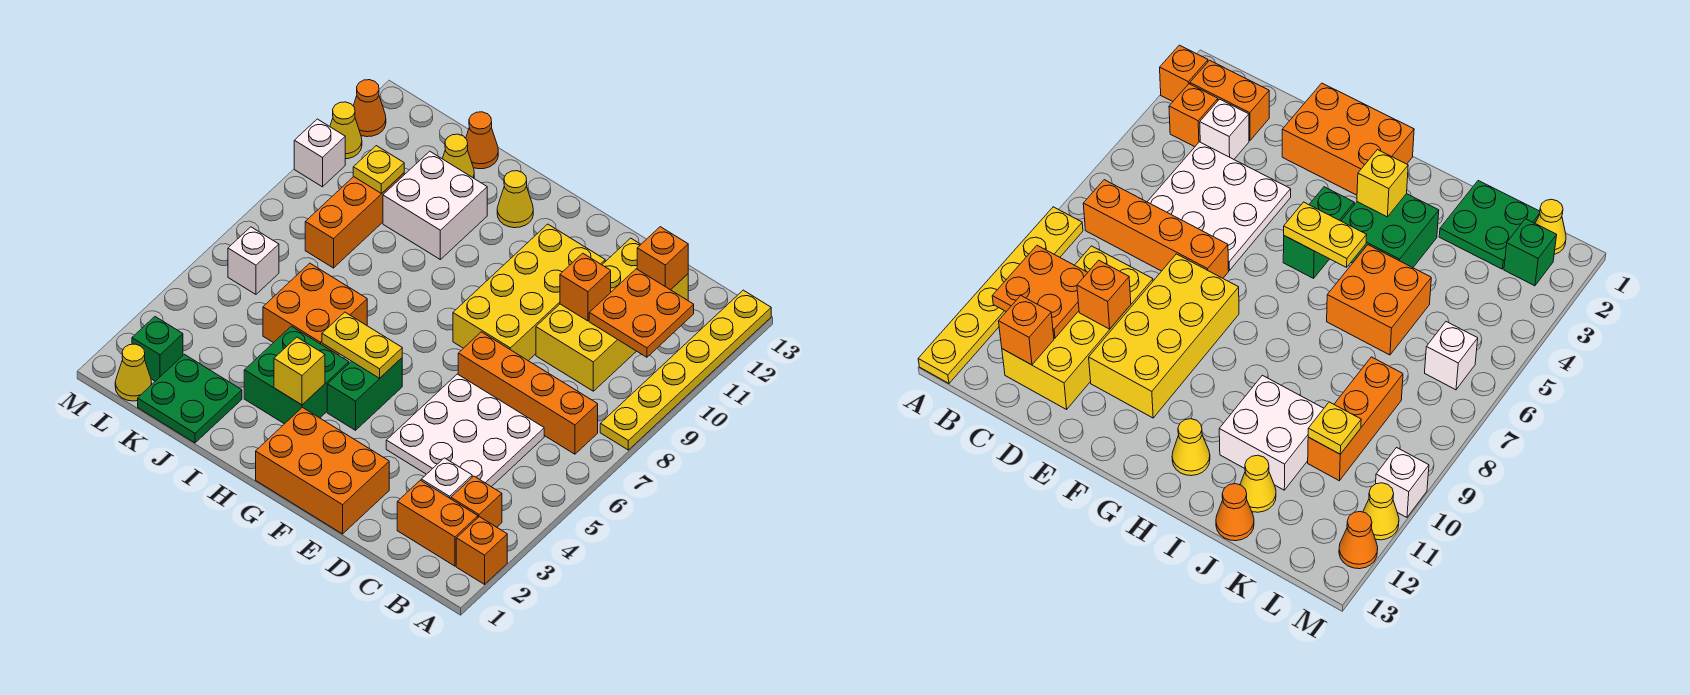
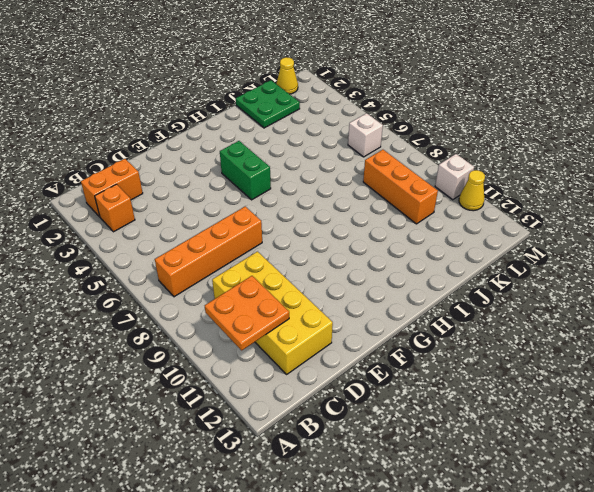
none -> orange brick A2 level 1
none -> yellow plate A8:A13 level 1
none -> white brick C3 level 1
none -> white plate C4:E6 level 1

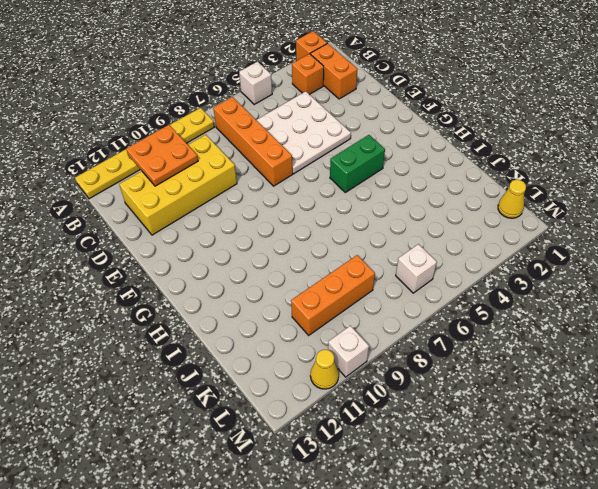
white brick A5 level 1 -> white brick C3 level 1
none -> orange brick E1:G2 level 1
none -> yellow brick E8:F11 level 1
none -> green brick H3:I4 level 1
none -> yellow cone H12 level 1

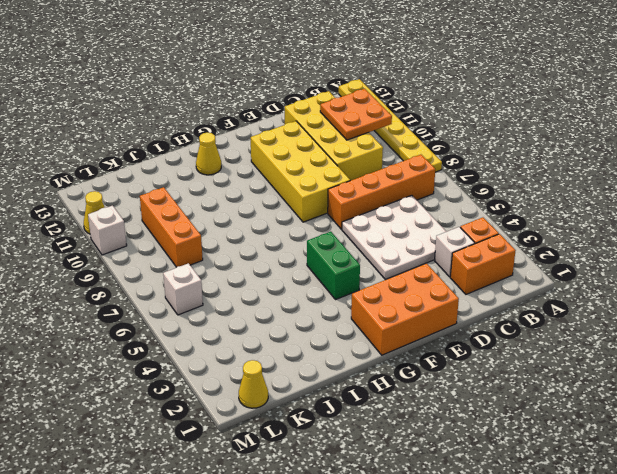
none -> orange brick A2 level 1
none -> green brick H3:I4 level 1
none -> orange brick I5:J6 level 1
none -> white brick I10:J11 level 1

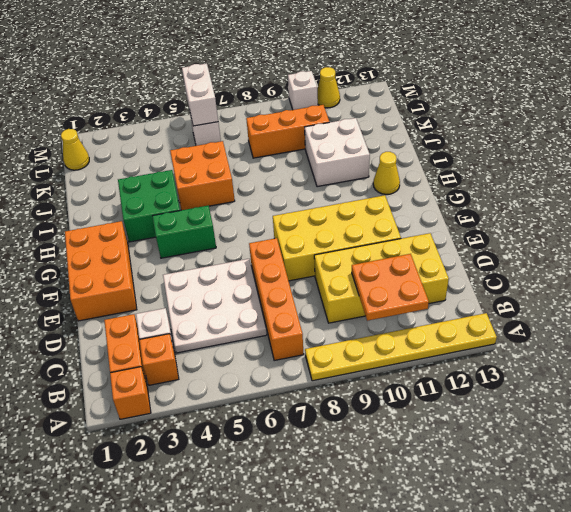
white brick L6:M6 level 2 -> none
none -> green plate J1:K2 level 1
none -> yellow cone J12 level 1
none -> orange cone J13 level 1
none -> green brick L2 level 1

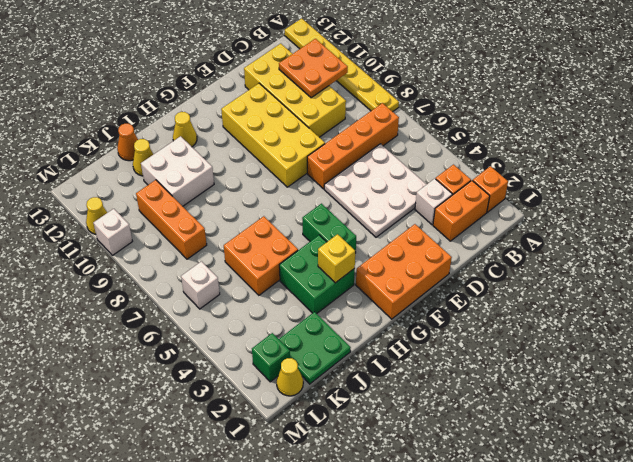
none -> orange cone M12 level 1
none -> orange brick C12 level 2
none -> orange brick D10 level 2
none -> yellow plate G5:H5 level 2

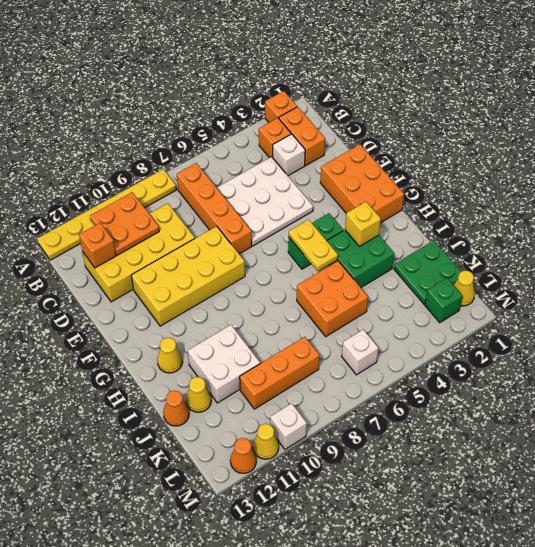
none -> orange brick D10 level 2
none -> yellow plate K10 level 2

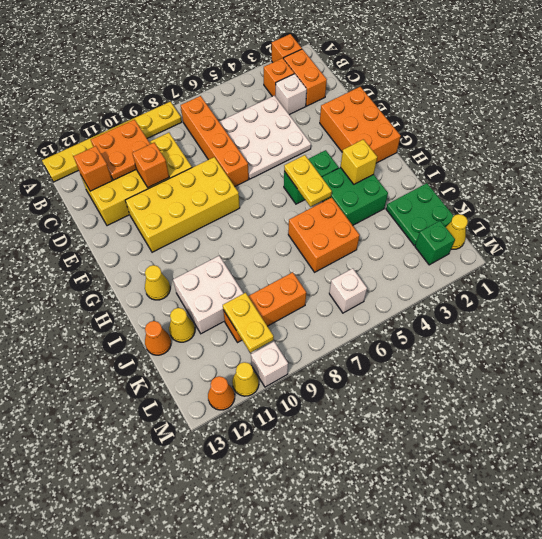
yellow plate K10:L10 level 2 -> yellow plate K10 level 2

